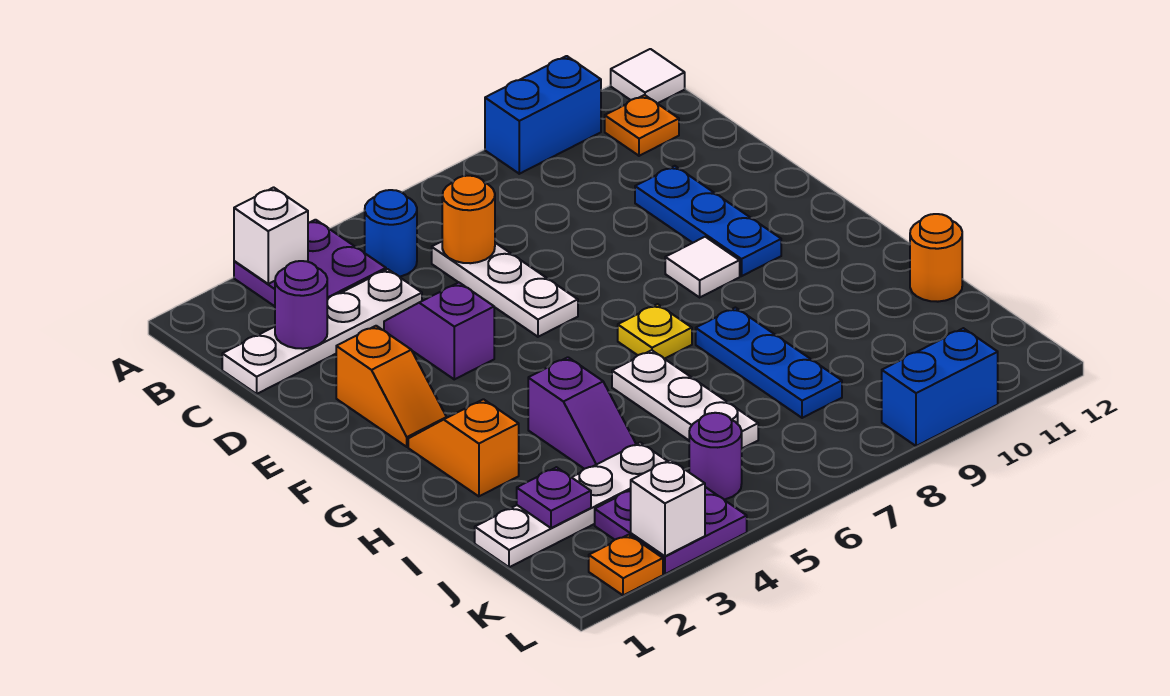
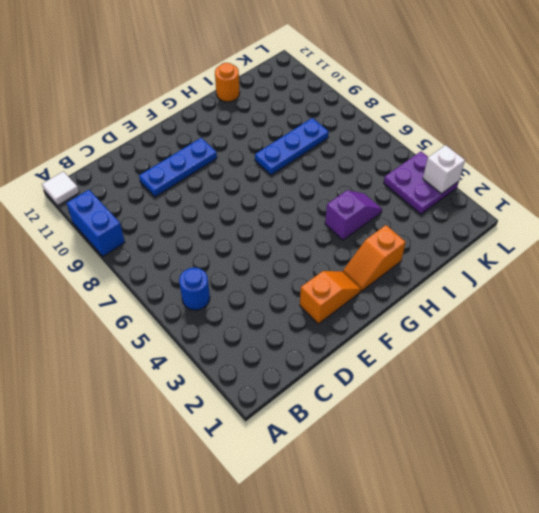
none -> purple plate A3:B4 level 1
none -> orange plate B11 level 1
none -> white plate C1:C4 level 1

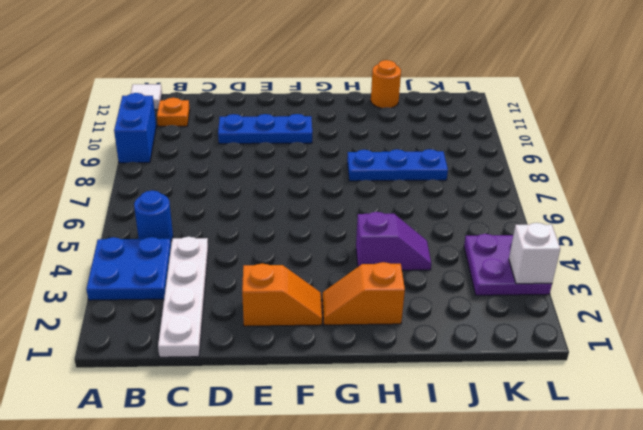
blue plate A3:B4 level 1 -> purple plate A3:B4 level 1
none -> white plate C6:E6 level 1
none -> purple slope D4:E4 level 1 top E
none -> white tile F9 level 1

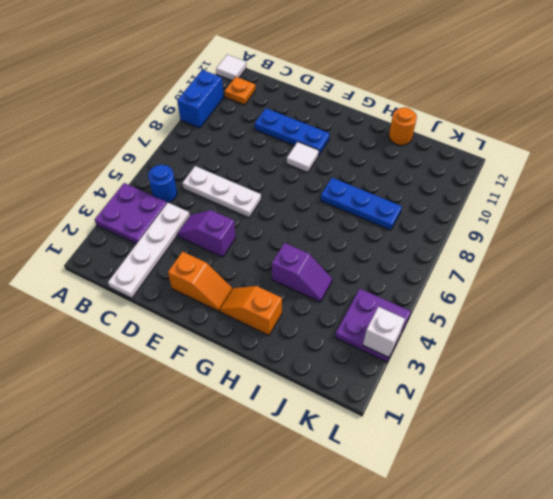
none -> yellow plate G7 level 1
none -> white plate H6:J6 level 1
none -> white plate J1:J4 level 1

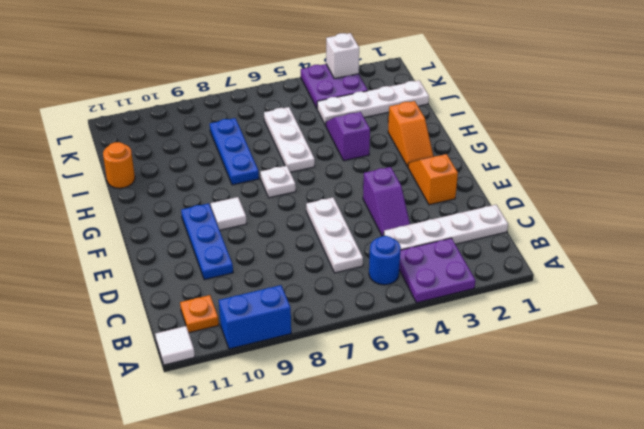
white plate G7 level 1 -> yellow plate G7 level 1
none -> purple round brick K5 level 1
none -> orange plate L2 level 1
none -> blue brick L9:L10 level 1

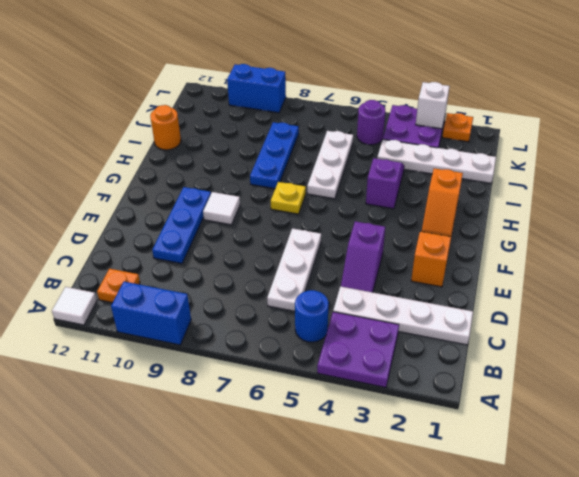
none -> white brick A3 level 2
none -> purple round brick C2 level 2
none -> orange round brick C6 level 2

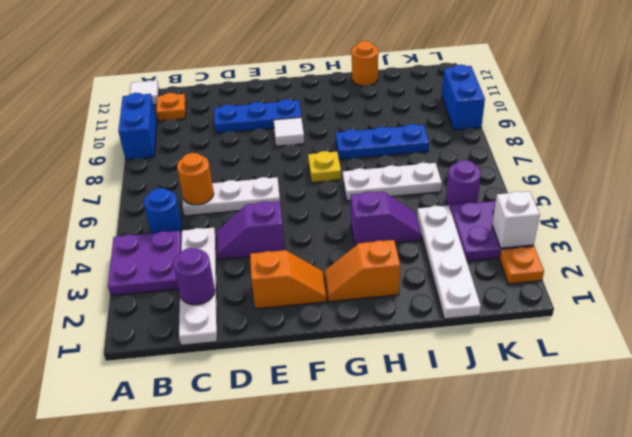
none -> white brick A3 level 2
none -> purple plate J2 level 2

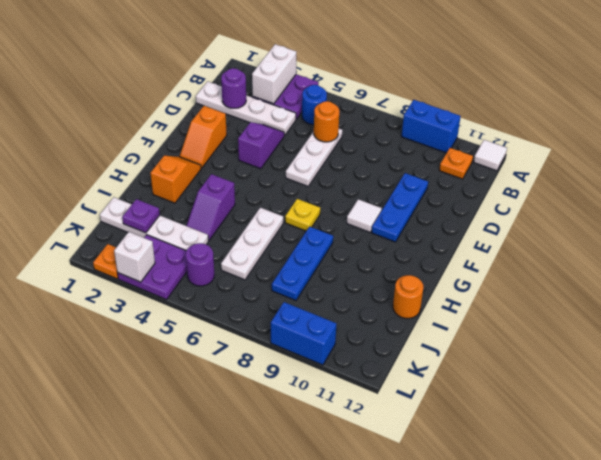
white brick A3:B3 level 2 -> white brick A3 level 2

